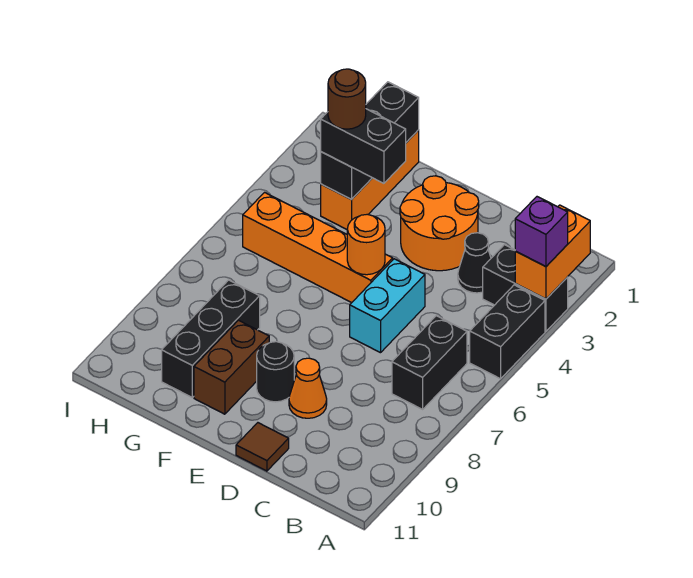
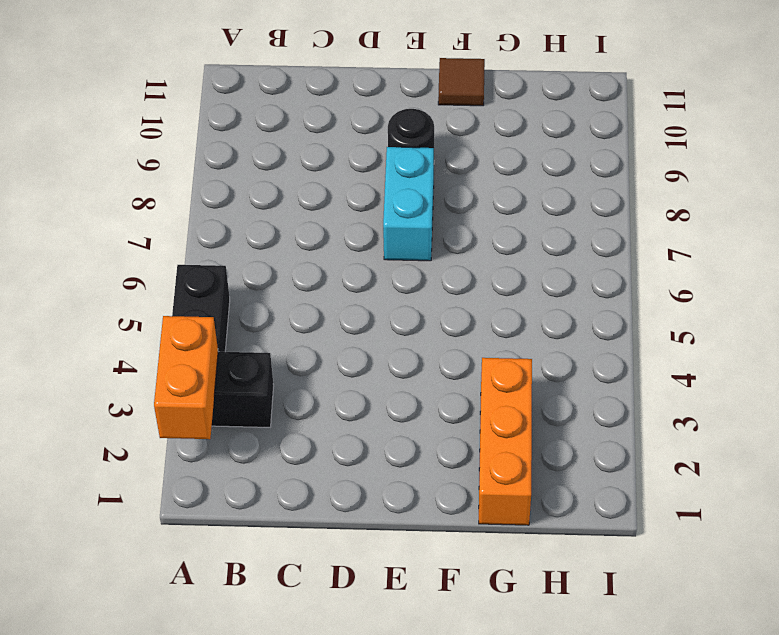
cyan brick E7:E8 level 1 -> cyan brick D5:D6 level 1
brown tile F11 level 1 -> brown tile D11 level 1
none -> black brick B6:B7 level 1
none -> black cone C3 level 1
none -> orange round brick D2:E3 level 1

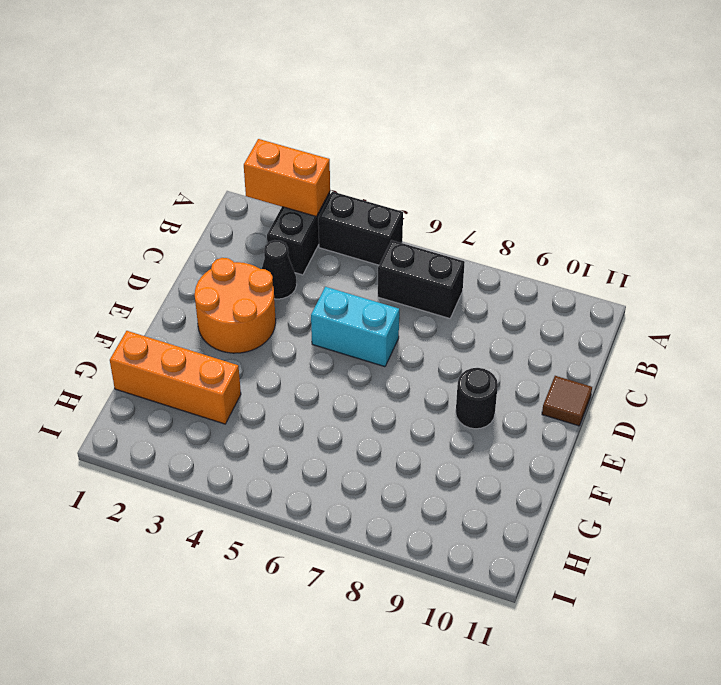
none -> orange cone D9 level 1
none -> orange brick E5:H5 level 1
none -> brown brick F9:F10 level 1

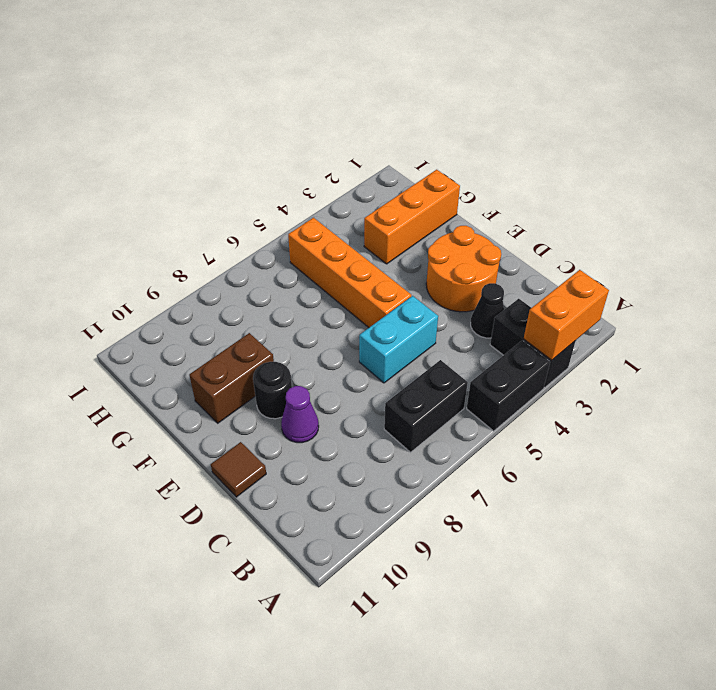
purple cone D9 level 1 -> orange cone D9 level 1
none -> black brick G8:G10 level 1
none -> orange round brick E5 level 2
none -> black brick G1:G3 level 2

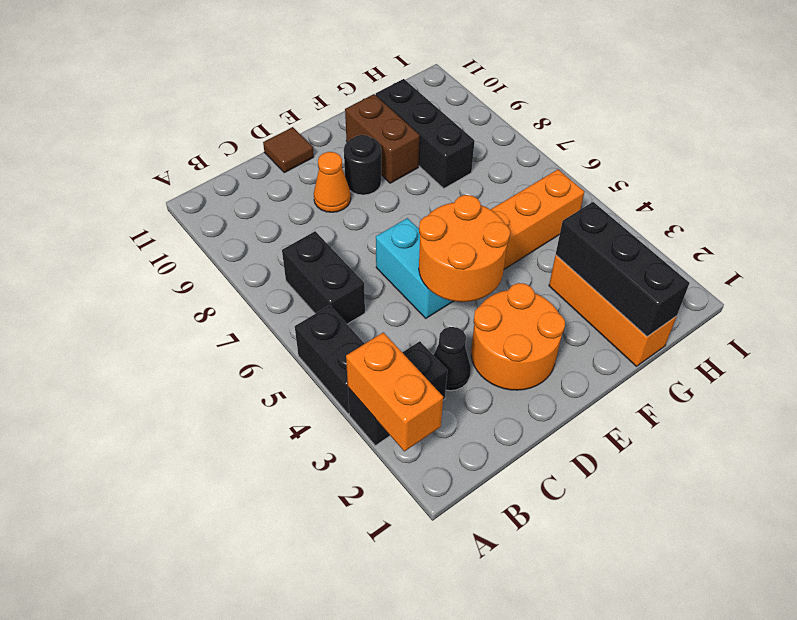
orange round brick D4:E5 level 2 -> orange round brick E5 level 2
none -> purple brick A3 level 3
none -> black brick F3:G3 level 3
none -> brown round brick G3 level 4

